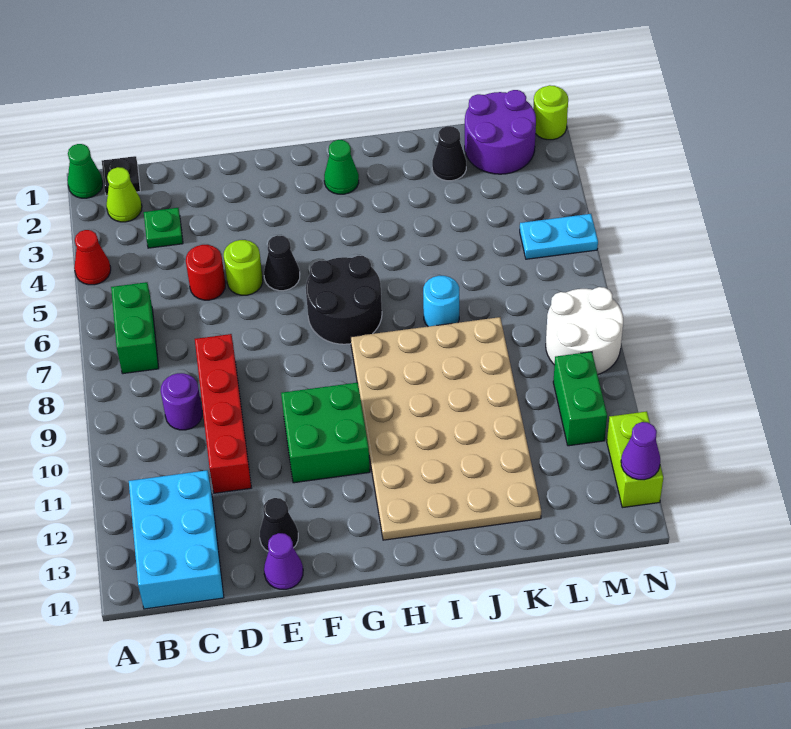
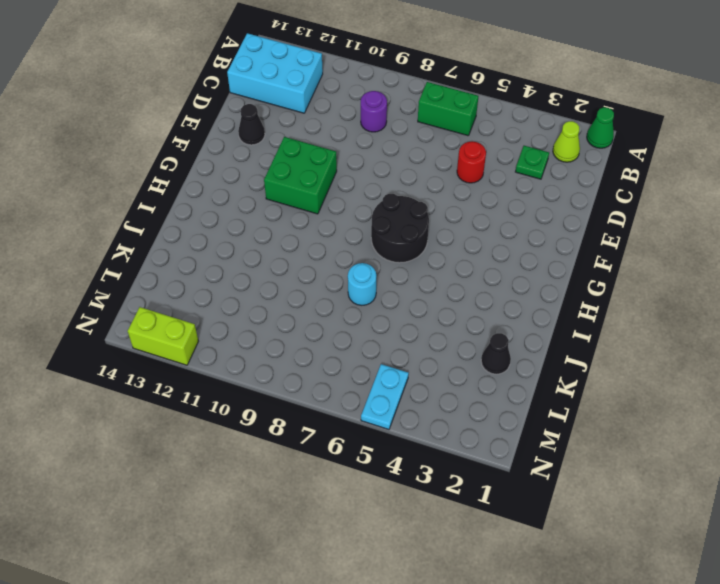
none -> red cone A4 level 1
none -> black plate B1 level 1
none -> red brick D8:D11 level 1

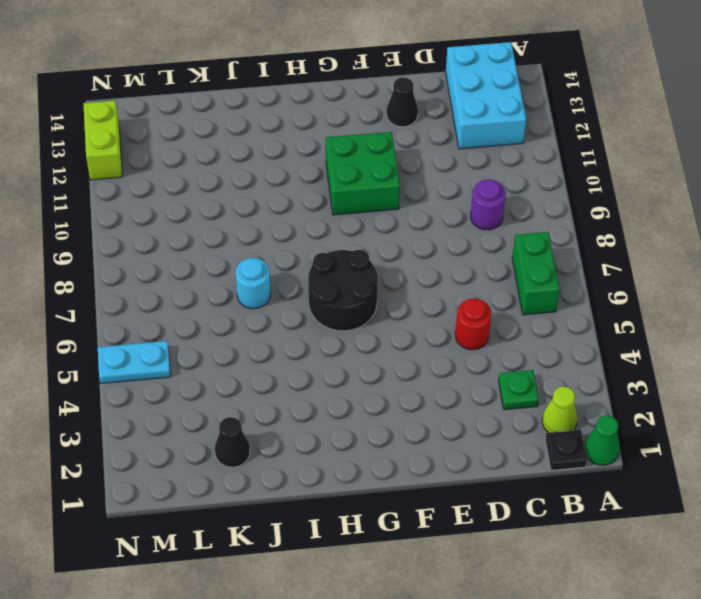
none -> red cone A4 level 1
none -> red brick D8:D11 level 1
none -> lime round brick E5 level 1

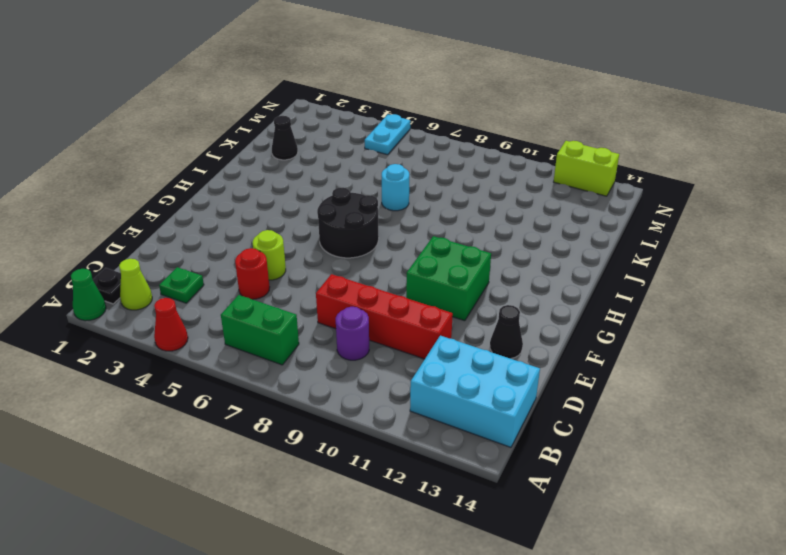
none -> purple cone E14 level 1
none -> black cone F5 level 1
none -> green cone H2 level 1

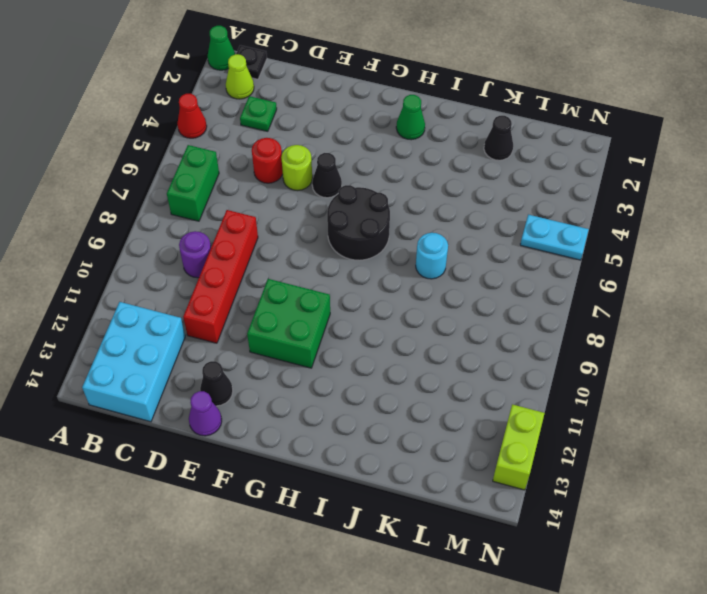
none -> tan plate H8:K13 level 1
none -> purple round brick L1:M2 level 1
none -> white round brick M8:N9 level 1

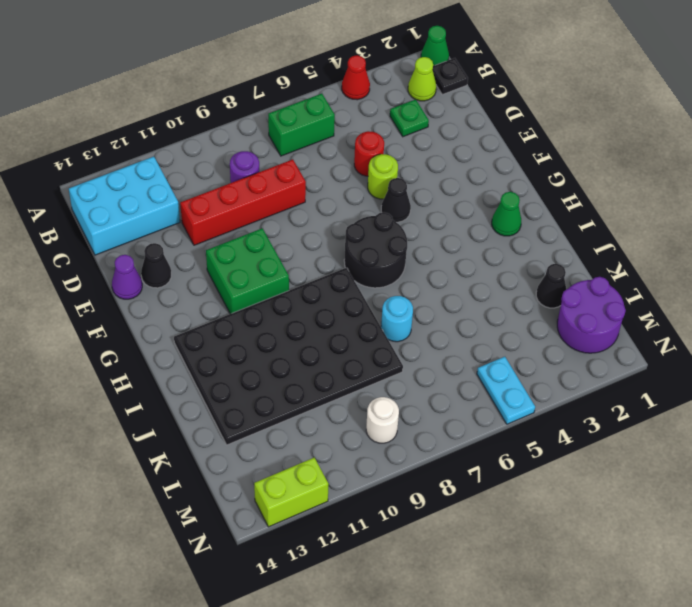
black plate H8:K13 level 1 -> tan plate H8:K13 level 1
white round brick M9 level 1 -> white round brick M8:N9 level 1
none -> green brick M10:M11 level 1
none -> lime round brick N1 level 1
none -> purple cone N13 level 2

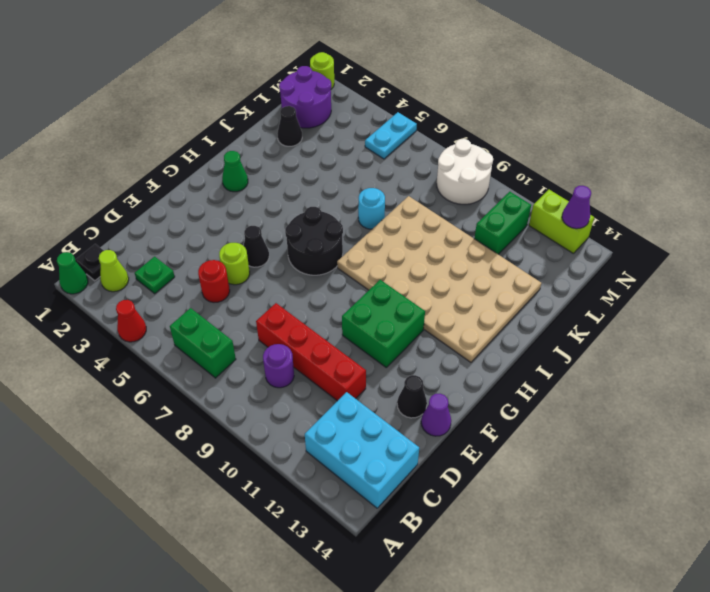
green brick L11:M11 level 1 -> green brick M10:M11 level 1

